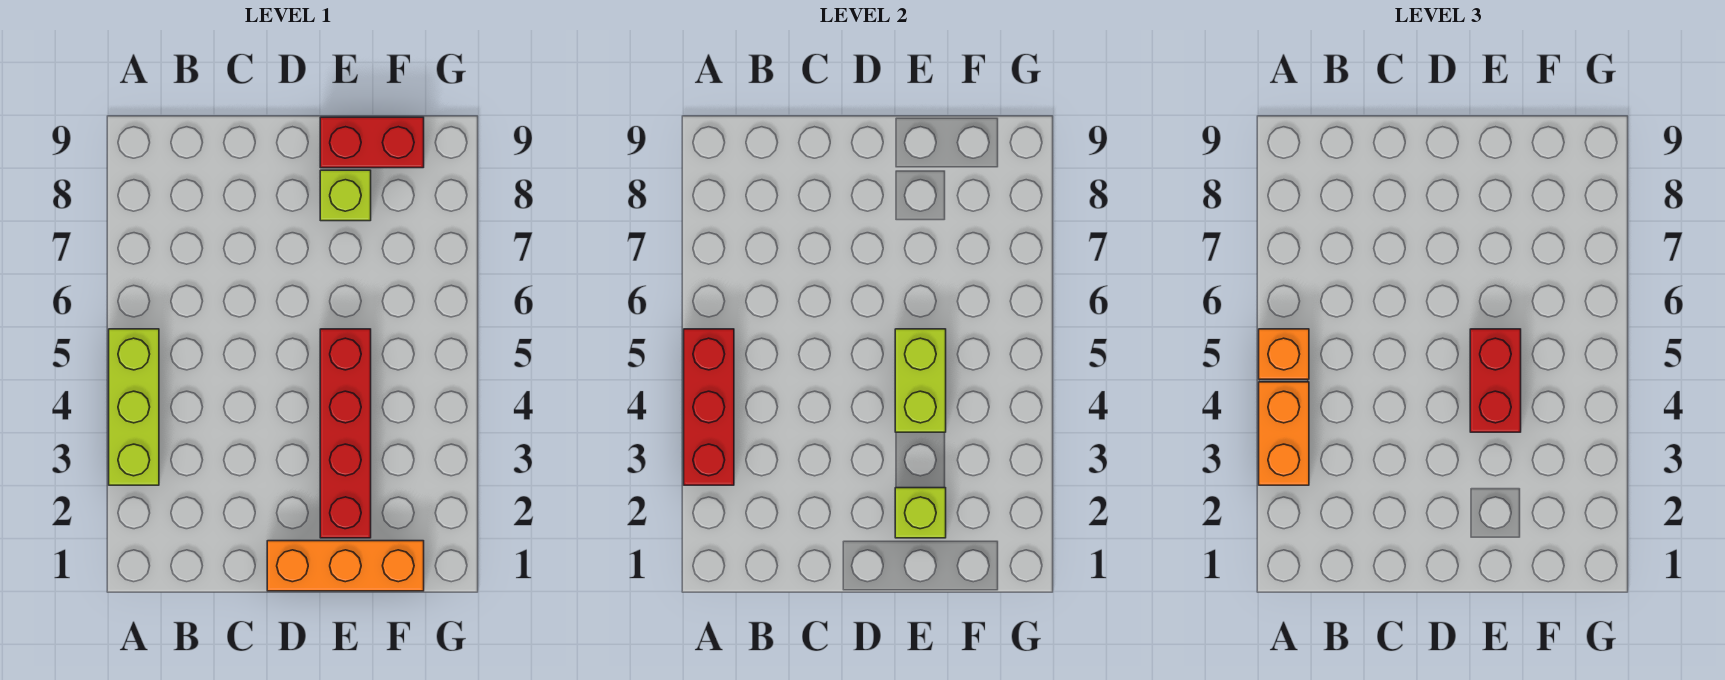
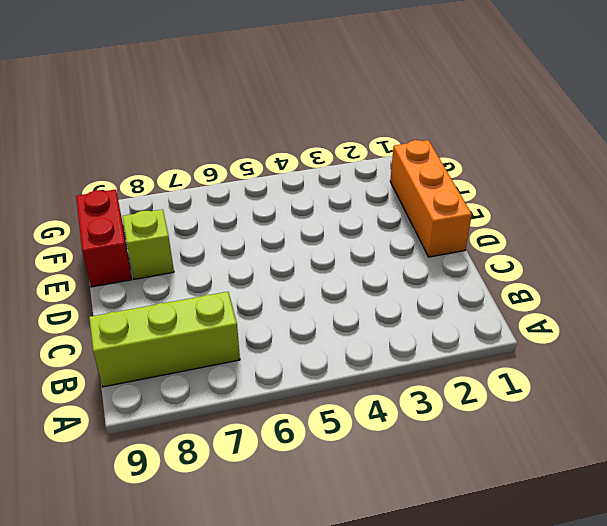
lime brick B7:B9 level 1 -> lime brick A3:A5 level 1
none -> red brick E2:E5 level 1
none -> red brick A3:A5 level 2

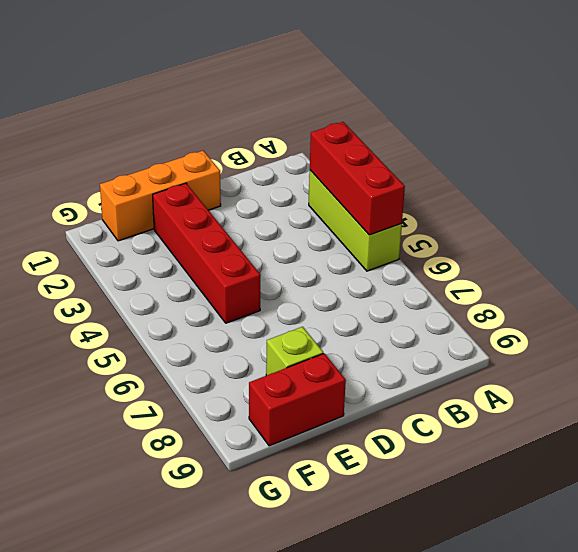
none -> lime brick E2 level 2
none -> lime brick E4:E5 level 2

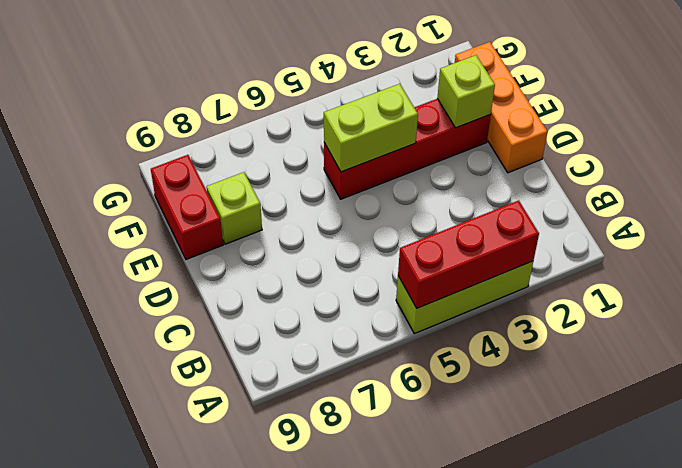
none -> orange brick A3:A4 level 3
none -> orange brick A5 level 3

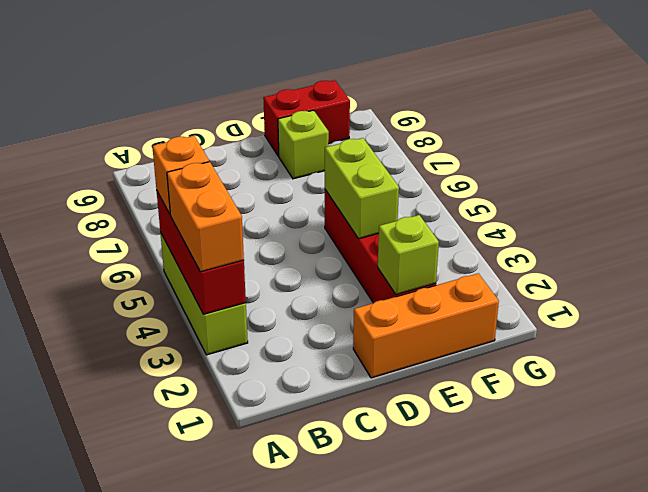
none -> red brick E4:E5 level 3

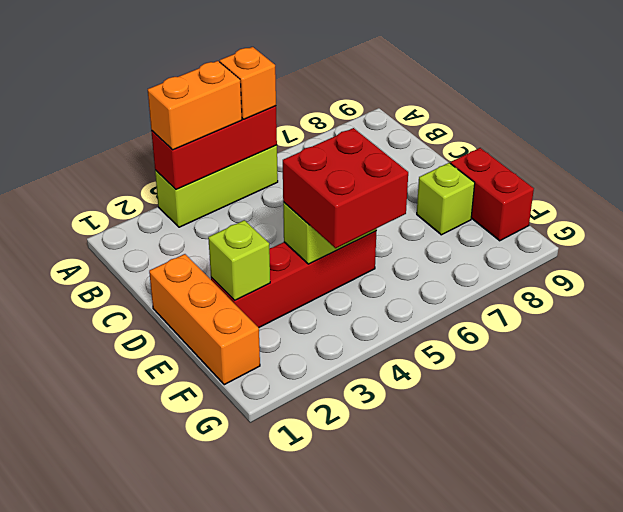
red brick E4:F5 level 3 -> red brick E4:E5 level 3

